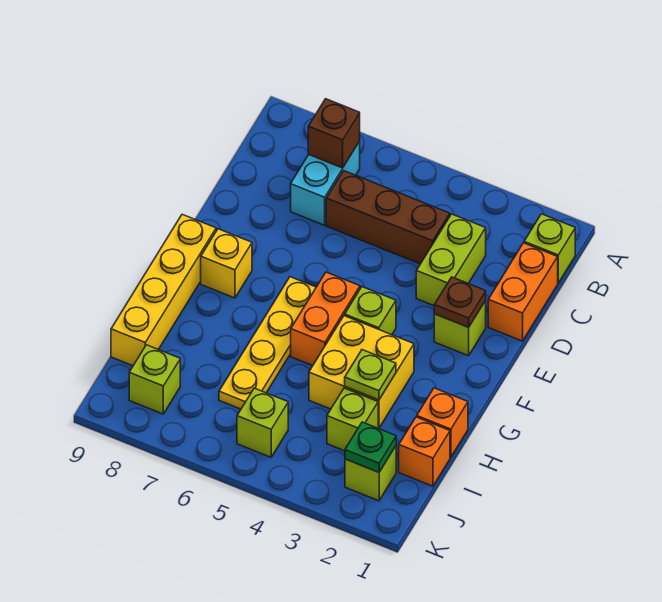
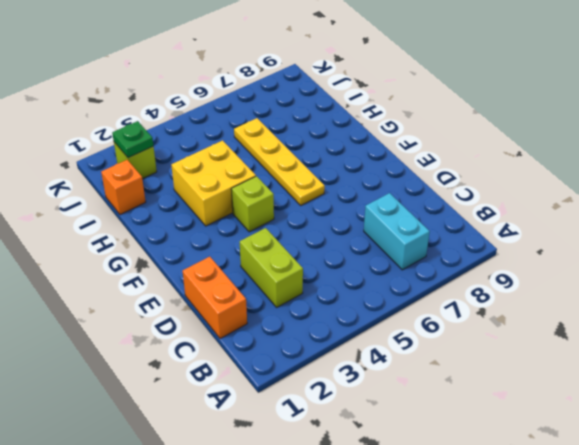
none -> lime brick B1 level 1
none -> brown brick C4:C6 level 1
none -> lime brick E2 level 1

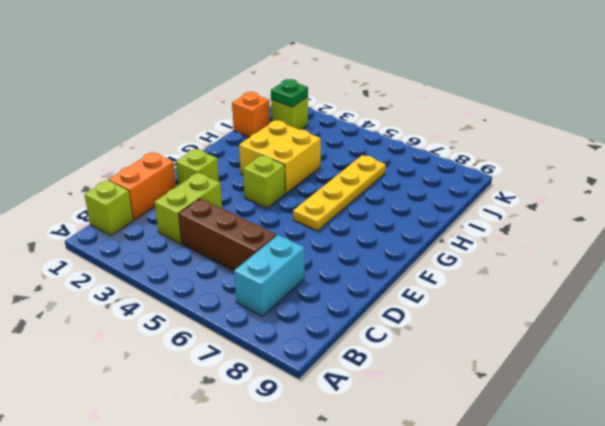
none -> orange brick F5:G5 level 1
none -> yellow brick F8 level 1
none -> yellow brick F9:I9 level 1

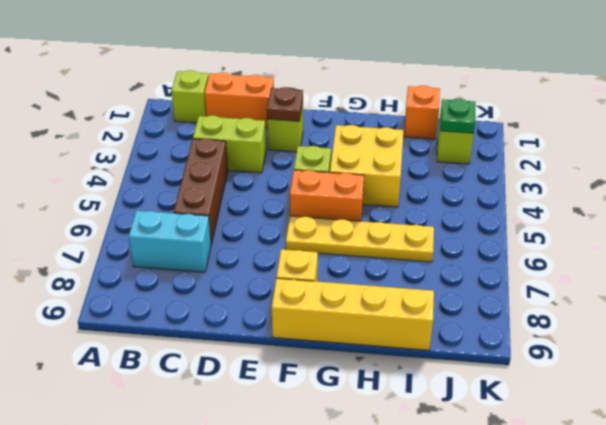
none -> orange brick H1 level 1
none -> lime brick I3 level 1
none -> lime brick J5 level 1

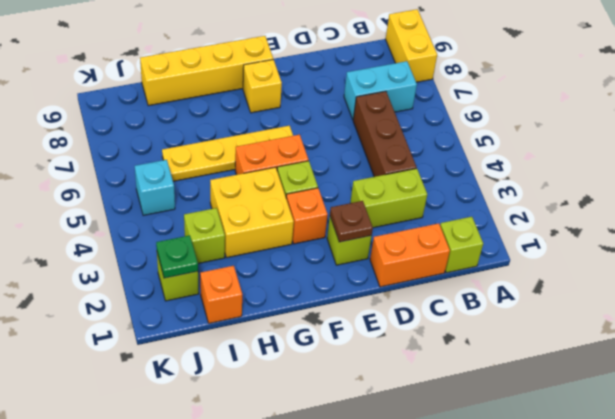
yellow brick A8:A9 level 1 -> none
orange brick F3 level 1 -> orange brick H1 level 1
cyan brick J5 level 1 -> lime brick J5 level 1
none -> lime brick J8 level 1
none -> brown brick B7 level 2
none -> lime plate H3 level 2

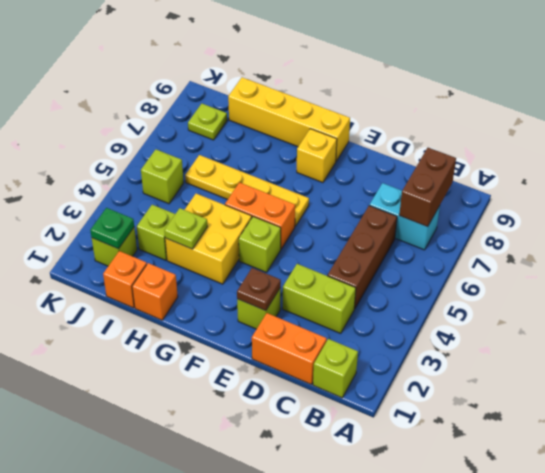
brown brick B7:B8 level 2 -> brown brick B7 level 2
lime plate J8 level 1 -> lime brick J8 level 1

